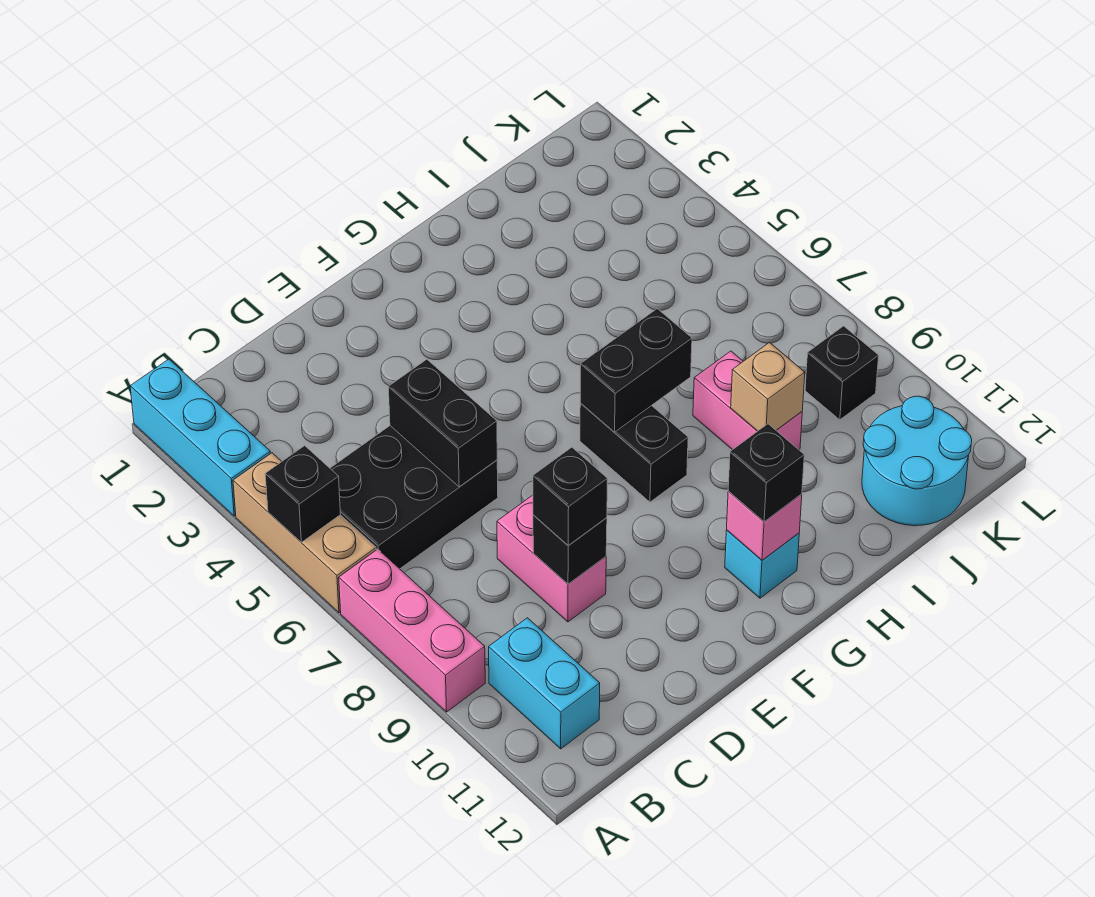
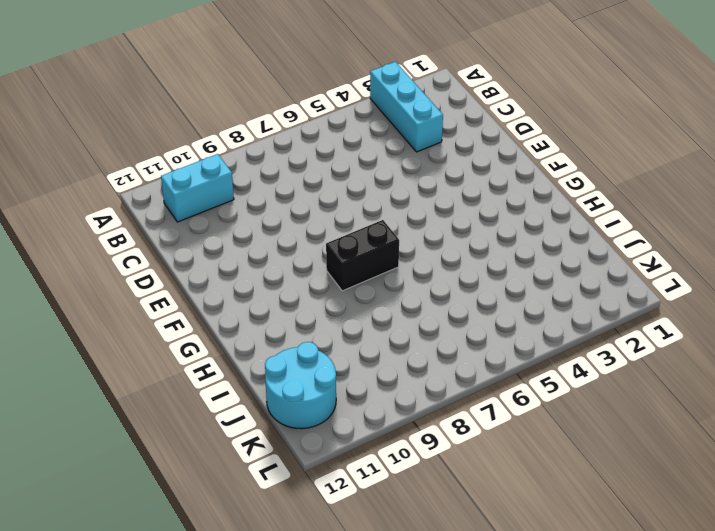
cyan brick A3:C3 level 1 -> cyan brick A1:A3 level 1
none -> tan brick A4:A6 level 1
none -> pink brick A7:A9 level 1
none -> black brick B5:D6 level 1

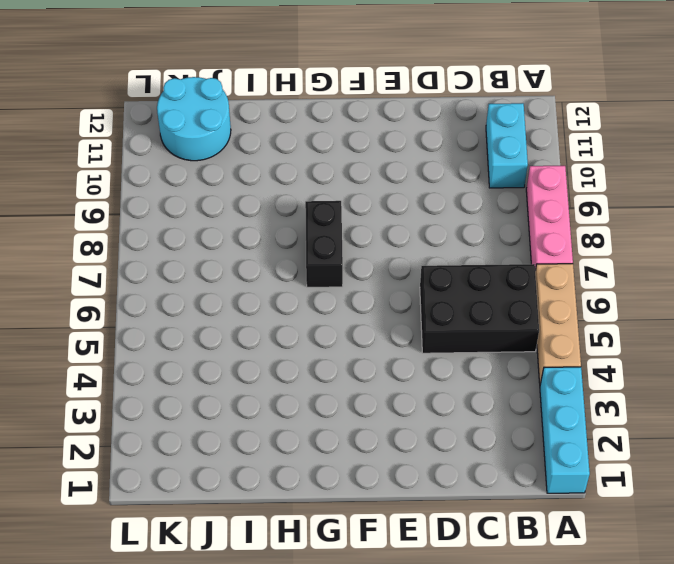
none -> pink brick D8:D9 level 1
none -> cyan brick G11 level 1
none -> pink brick I8:I9 level 1

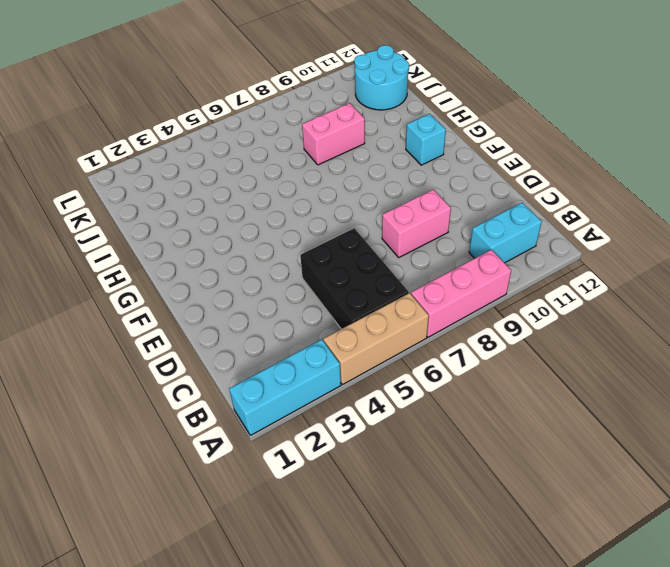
none -> black brick G7:G8 level 1
none -> black brick K9 level 1
none -> black brick A5 level 2

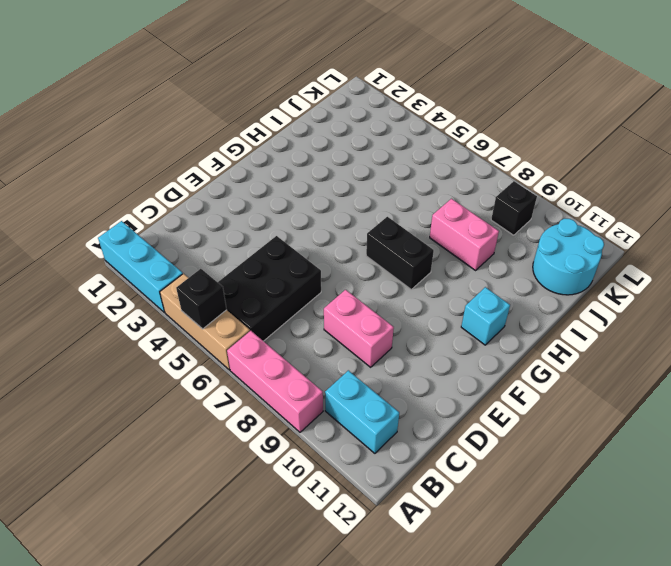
none -> black brick D5:D6 level 2
none -> black brick D9 level 2
none -> black brick G7:H7 level 2

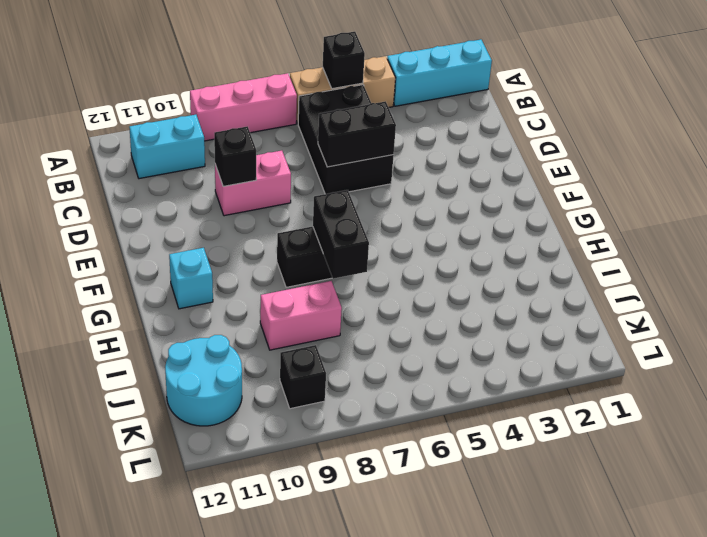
none -> pink brick G11 level 2
none -> tan brick I9 level 2
none -> black brick D9 level 3

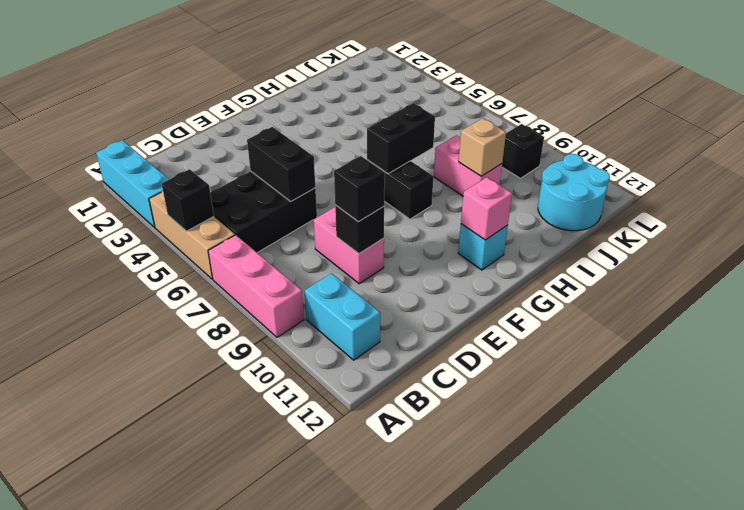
none -> black brick G11 level 3

